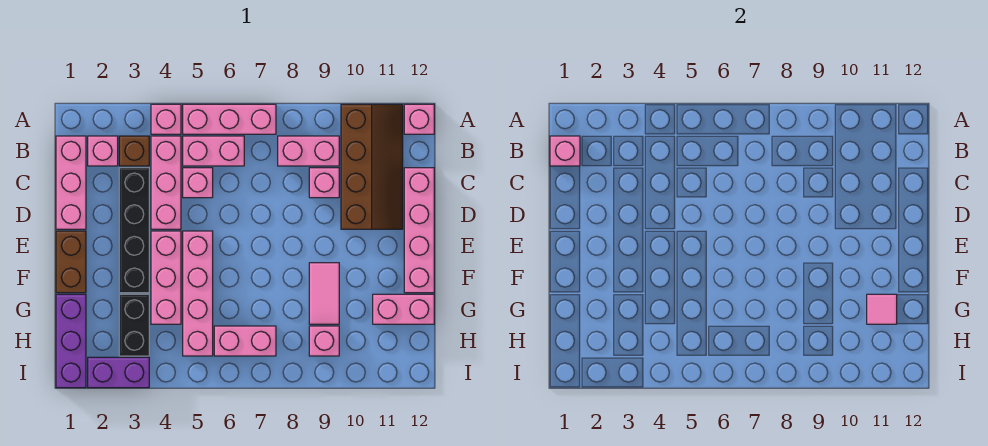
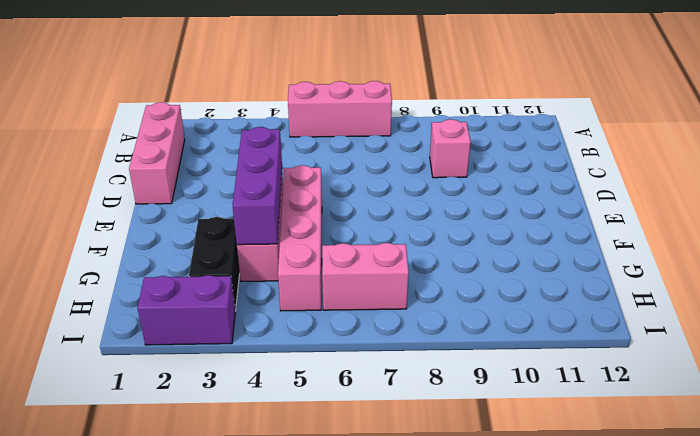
purple brick E4:G4 level 2 -> purple brick G1:I1 level 1
none -> pink brick A4 level 1
none -> brown slope A10:D11 level 1 top 10
none -> pink brick A12 level 1

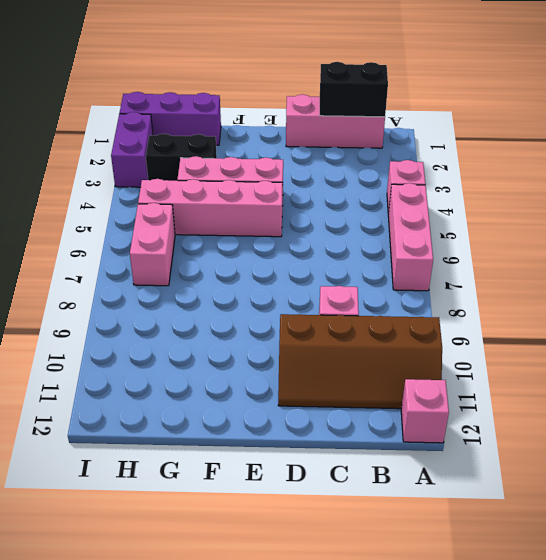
black brick B1:C1 level 2 -> pink brick B1 level 2
none -> pink brick B2 level 1
none -> brown brick B3 level 1
none -> pink brick B4:D4 level 1

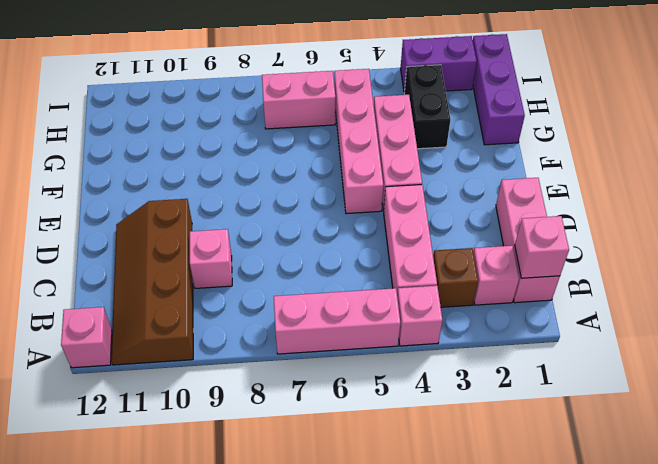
none -> pink brick B5:B6 level 1
none -> pink brick B8:B9 level 1
none -> black brick C3:F3 level 1

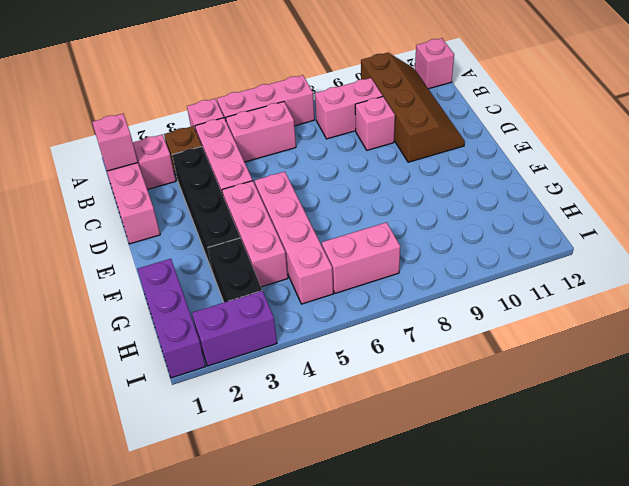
none -> pink brick C5 level 1
none -> pink brick C12:F12 level 1
none -> brown brick E1:F1 level 1

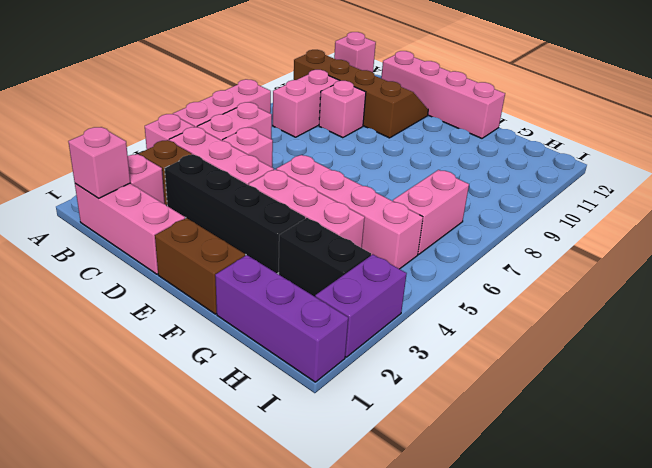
none -> pink tile F9:G9 level 1
none -> pink brick G11:G12 level 1
none -> pink brick H9 level 1

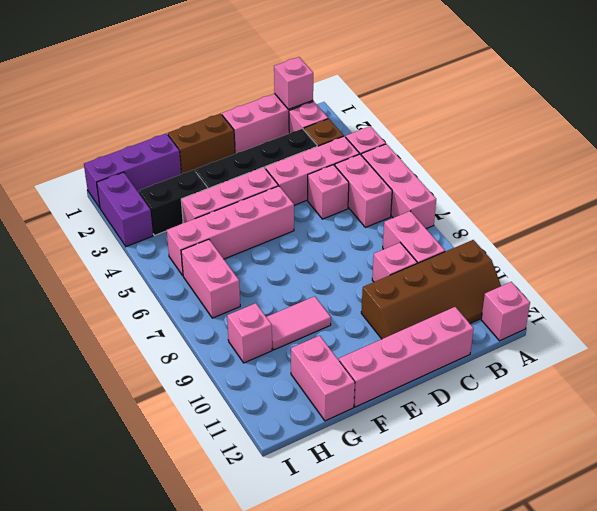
none -> pink tile G11 level 2

